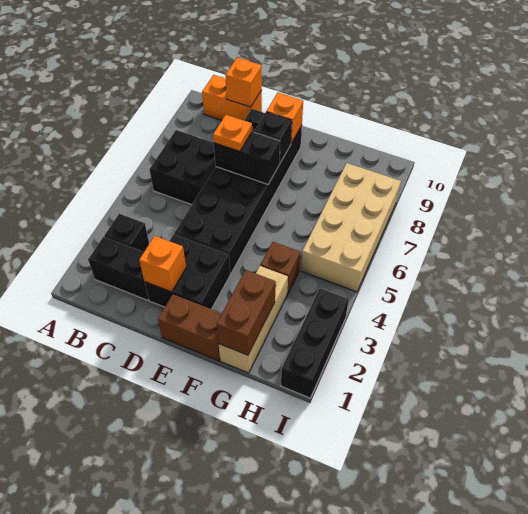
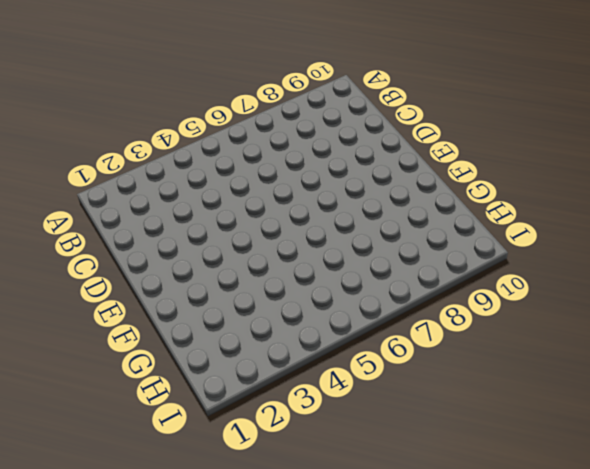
none -> black brick B2:C2 level 1
none -> black brick B3 level 1
none -> black brick B6:C7 level 1

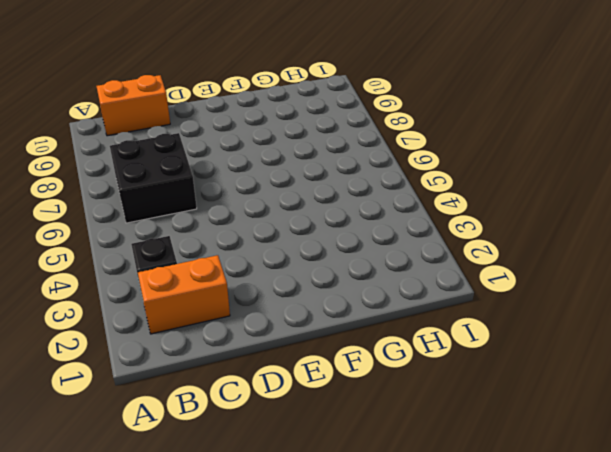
orange brick B2:C2 level 1 -> black brick B2:C2 level 1
none -> black brick D2:E3 level 1
none -> black brick D4:E9 level 1
none -> brown brick E1:F1 level 1

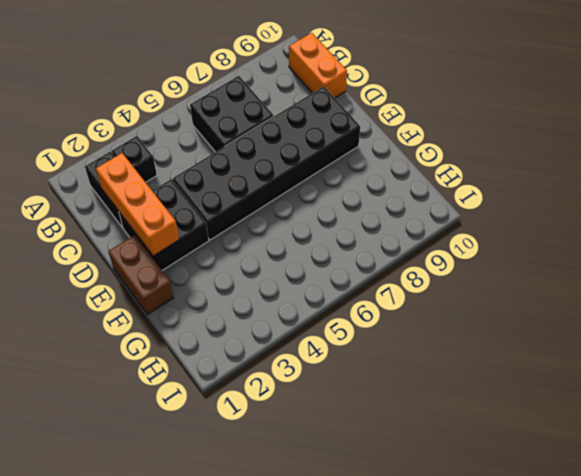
orange brick C2:E2 level 2 -> orange brick D2 level 2
none -> tan brick G1:G3 level 1
none -> brown brick G4 level 1
none -> tan brick H5:I8 level 1

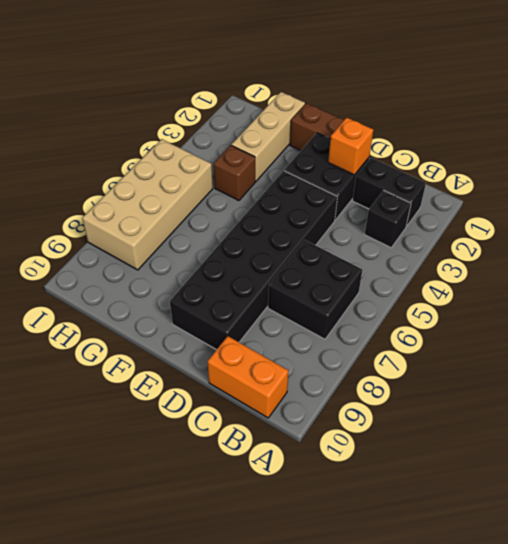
none -> black brick I1:I3 level 1
none -> orange brick C10 level 2
none -> black brick D7:E7 level 2

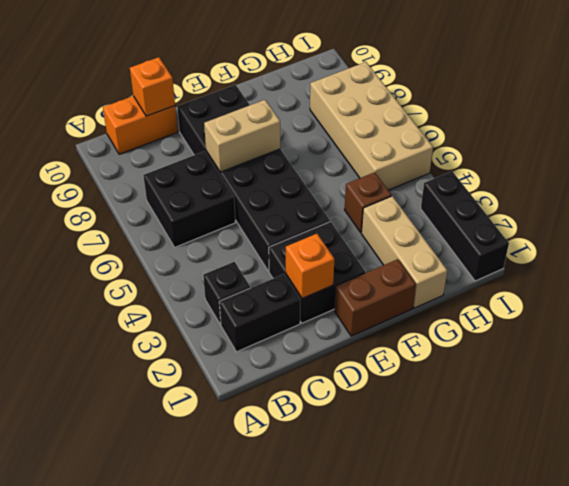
tan brick D7:E7 level 2 -> black brick D7:E7 level 2
none -> black brick E8 level 2
none -> orange brick E9 level 2
none -> brown brick G1:G2 level 2

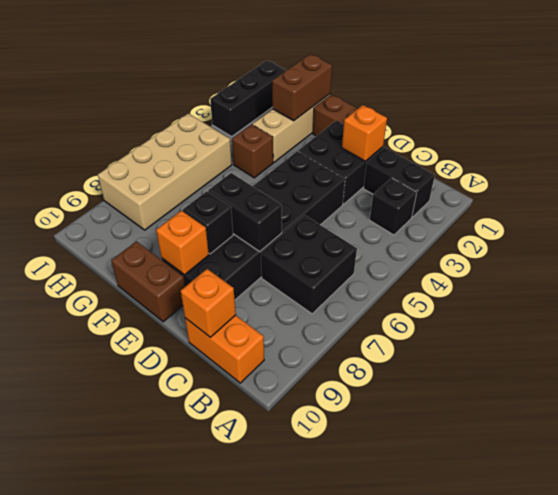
brown brick E10:F10 level 1 -> none
none -> orange plate D7 level 3

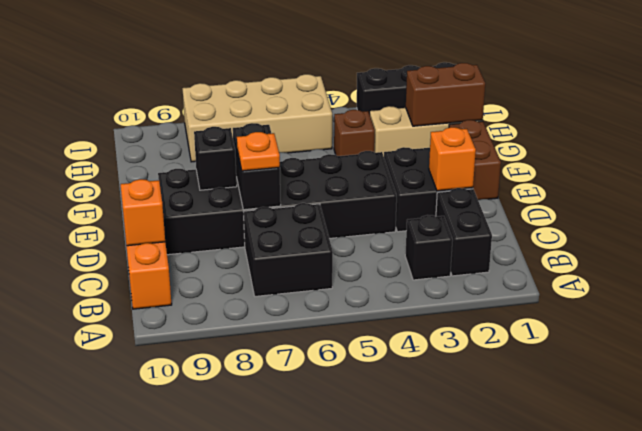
none -> orange brick E9 level 2

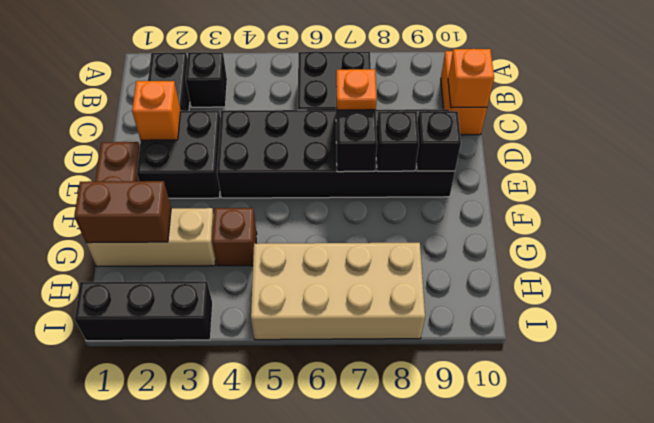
black brick E9 level 2 -> orange brick E9 level 2

